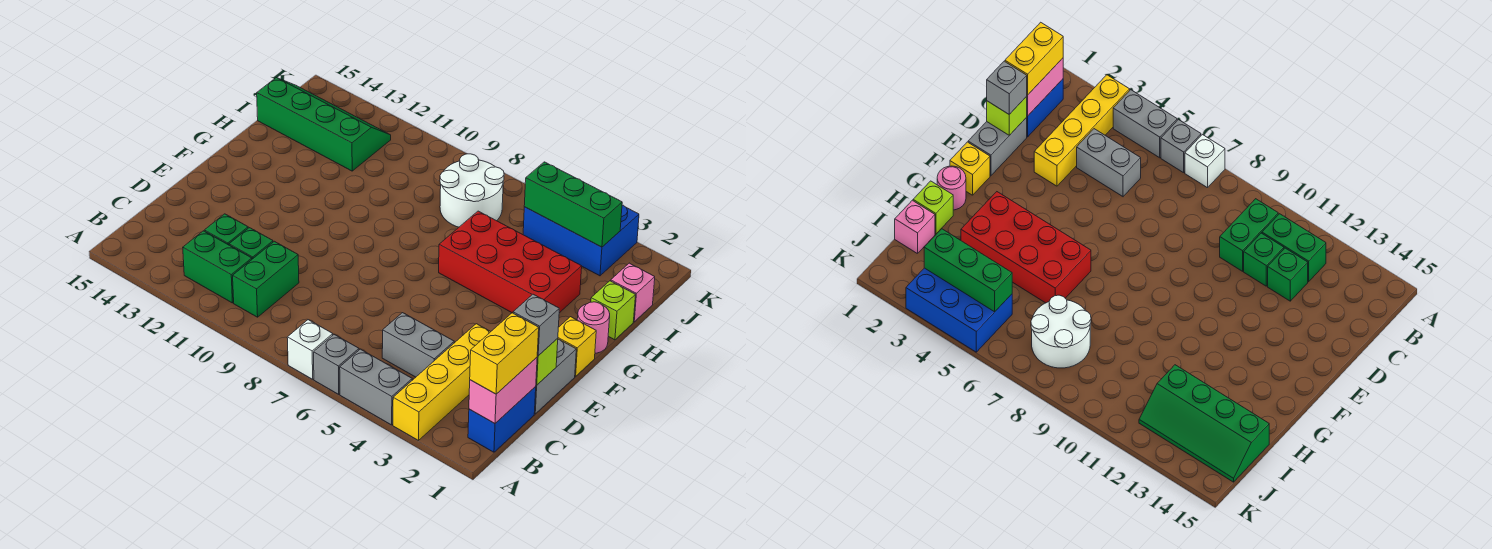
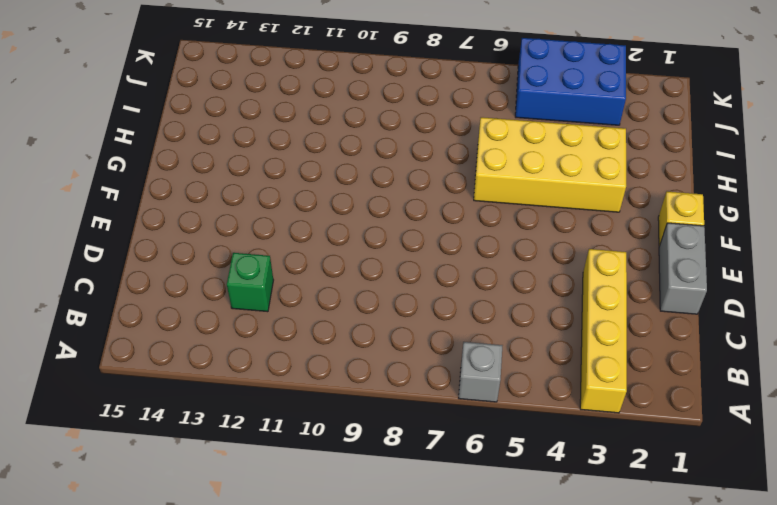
yellow brick G3:H6 level 1 -> red brick G3:H6 level 1
none -> grey brick A4:A5 level 1
none -> white brick A7 level 1
none -> blue brick B1:C1 level 1

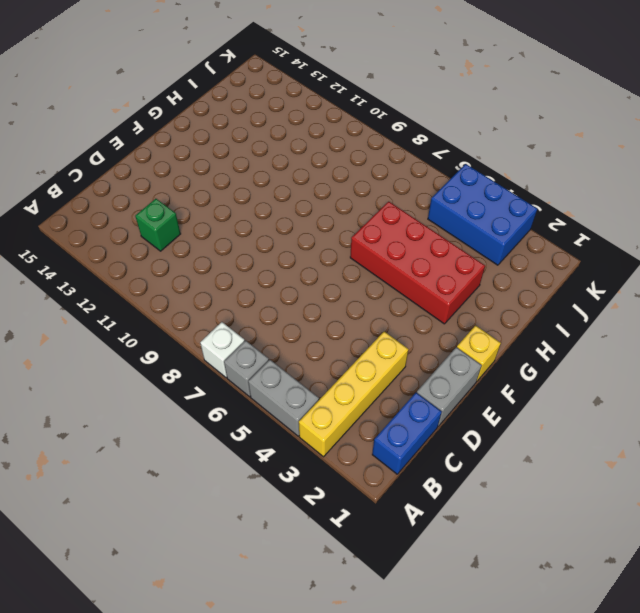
none -> green brick B10:C10 level 1
none -> green brick B11:B12 level 1
none -> grey brick C4:C5 level 1

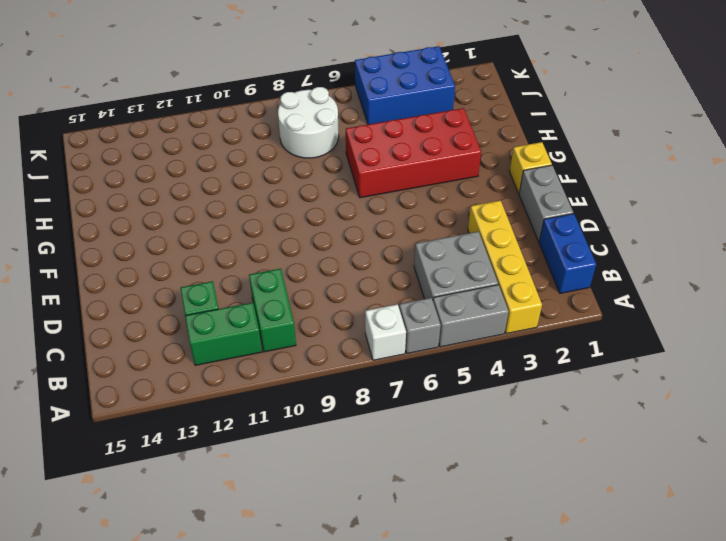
grey brick B4:C5 level 1 -> grey brick C4:C5 level 1
none -> green brick C11 level 1
none -> pink round brick G1 level 1
none -> lime brick H1 level 1

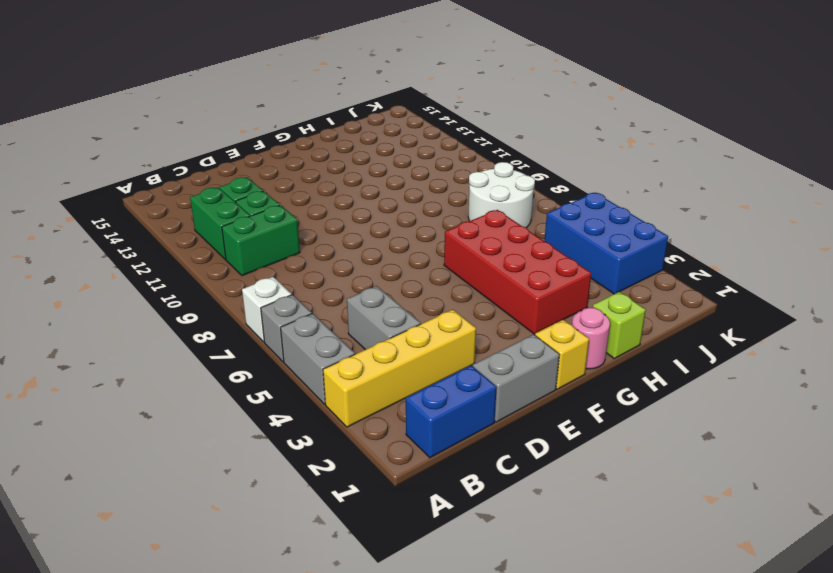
none -> pink brick I1 level 1
none -> green slope I12:J15 level 1 top I
none -> pink brick B1:C1 level 2

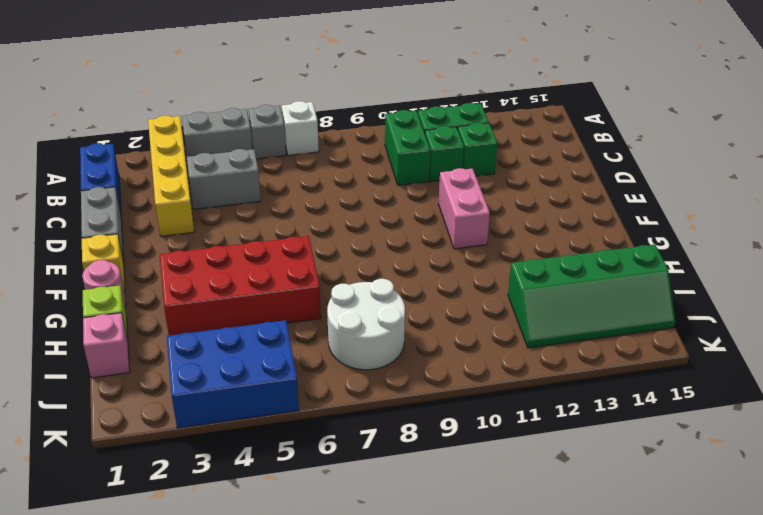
pink brick E11:F11 level 1 -> pink brick B1:C1 level 2
none -> lime brick D1 level 2
none -> green brick J3:J5 level 2
none -> yellow brick B1:C1 level 3

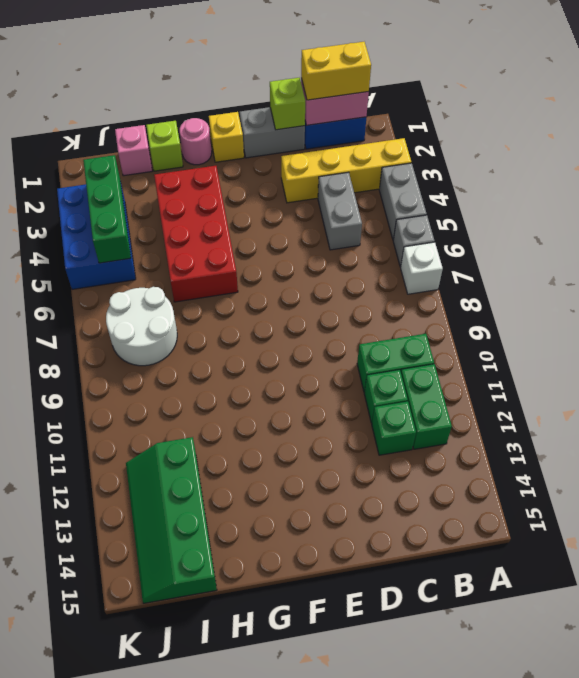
none -> grey brick D1 level 3

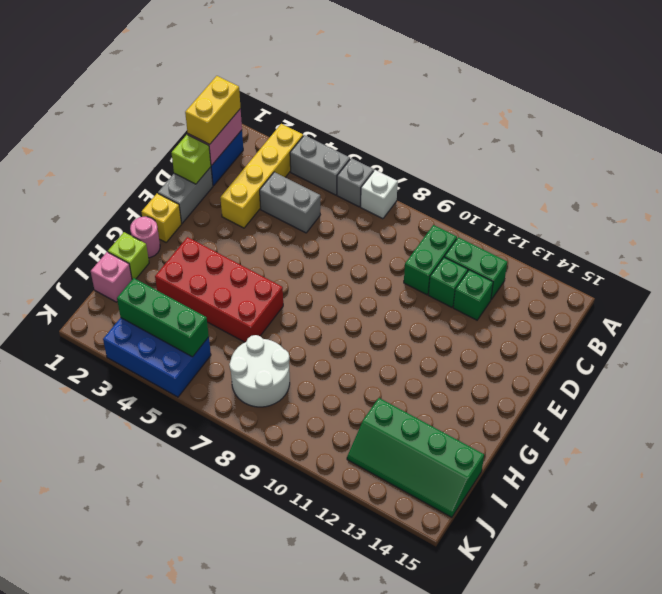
none -> grey brick D1 level 3

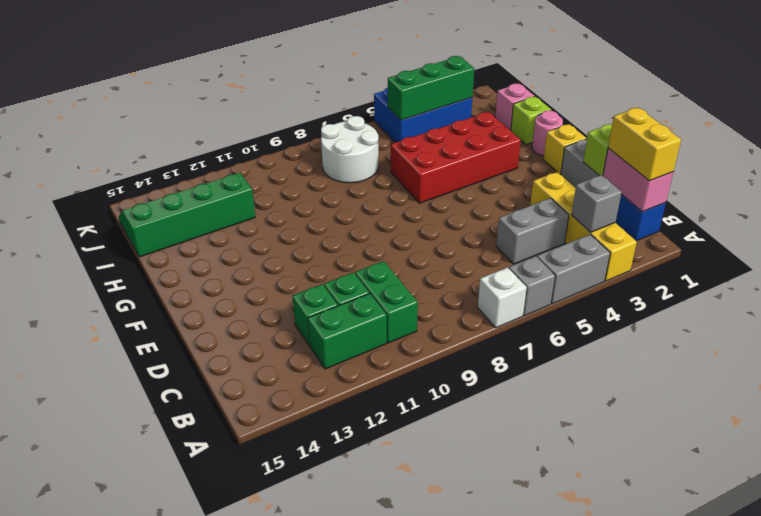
grey brick B3 level 2 -> grey brick D1 level 3

